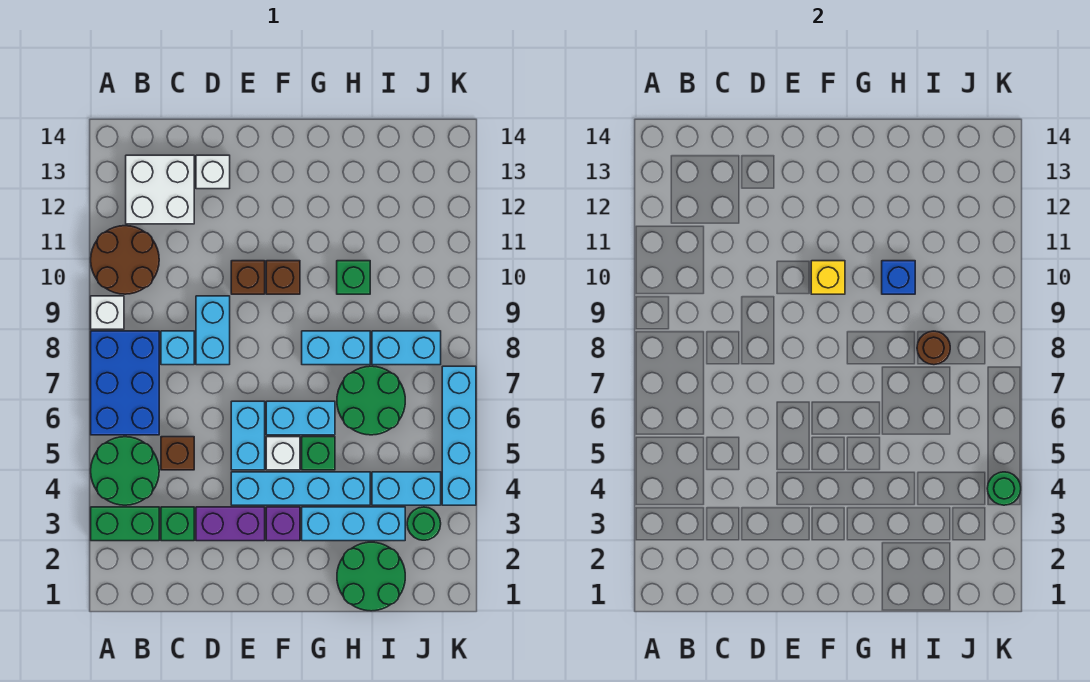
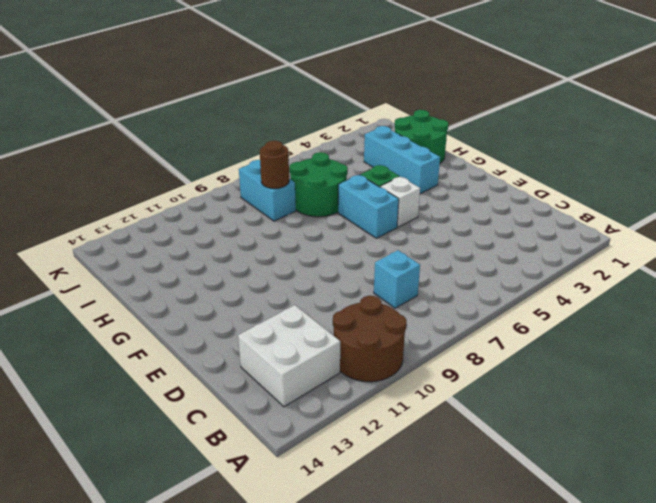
none -> green brick A3:B3 level 1
none -> green round brick A4:B5 level 1
none -> blue brick A6:B8 level 1
none -> white brick A9 level 1

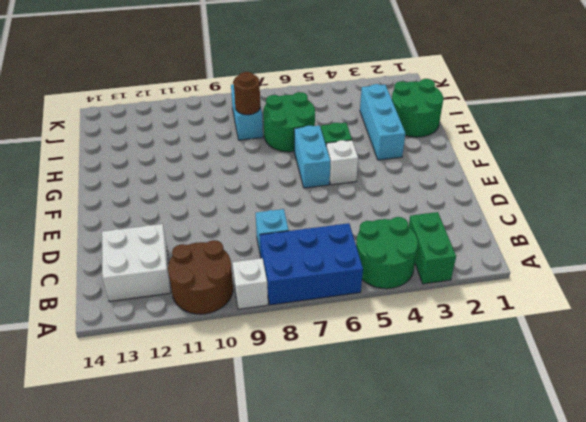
none -> green brick C3 level 1
none -> brown brick C5 level 1
none -> purple brick D3:E3 level 1
none -> cyan brick D8:D9 level 1

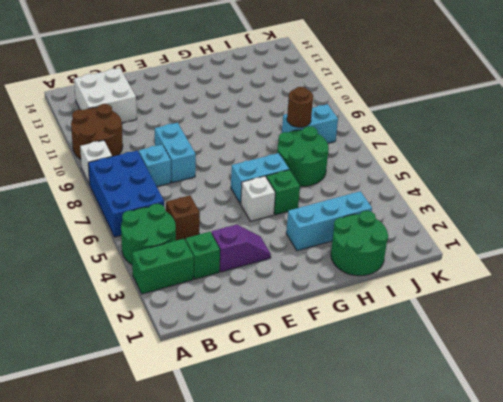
purple slope D3:E3 level 1 top D -> purple brick D3:E3 level 1
none -> white brick D13 level 1
none -> cyan brick E4:H4 level 1
none -> cyan brick E5:E6 level 1
none -> brown brick E10 level 1

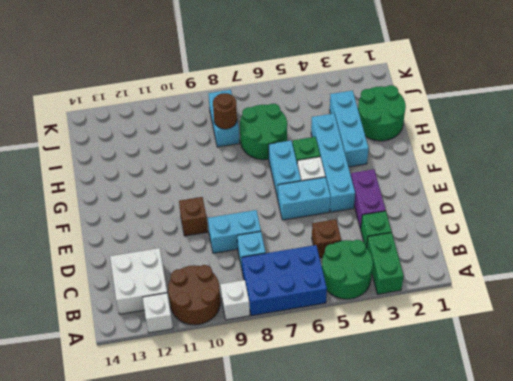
white brick A12 level 1 -> white brick D13 level 1
none -> purple brick F3 level 1
none -> brown brick F10 level 1
none -> cyan brick G8:H8 level 1
none -> green brick H10 level 1

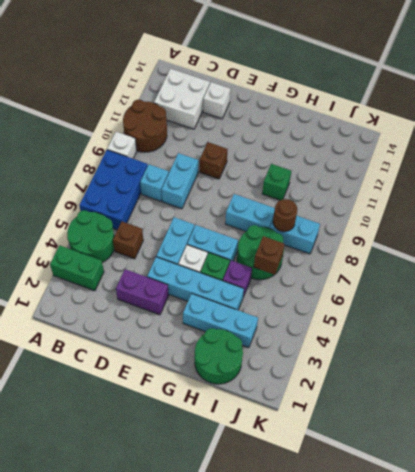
purple brick H5 level 1 -> purple brick F3 level 1
brown brick I6 level 2 -> brown brick F10 level 1
none -> green brick C3 level 1
none -> cyan brick I4:J4 level 1
none -> green round brick J3 level 1
none -> cyan brick K4:K7 level 1

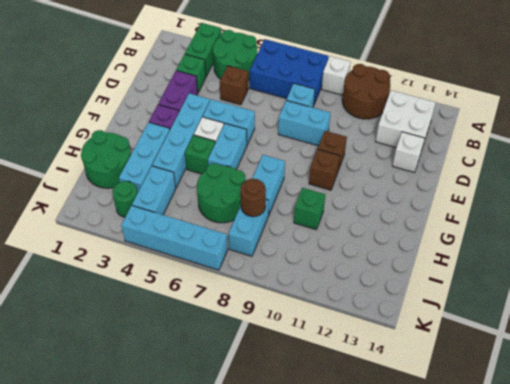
none -> yellow brick F10 level 2
none -> blue brick H10 level 2
none -> green round brick K4 level 2

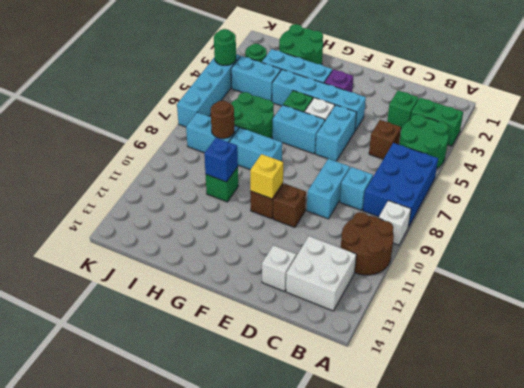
none -> purple brick D3:E3 level 1

